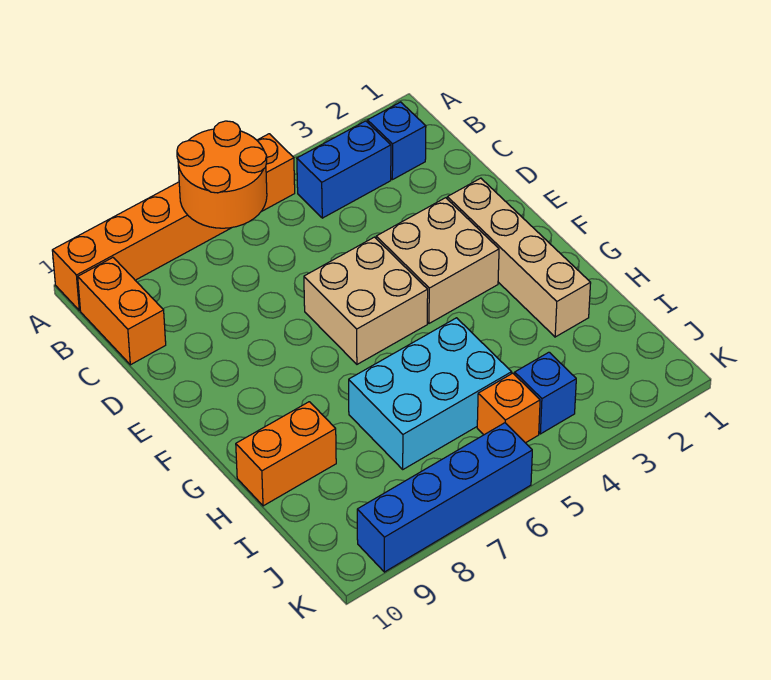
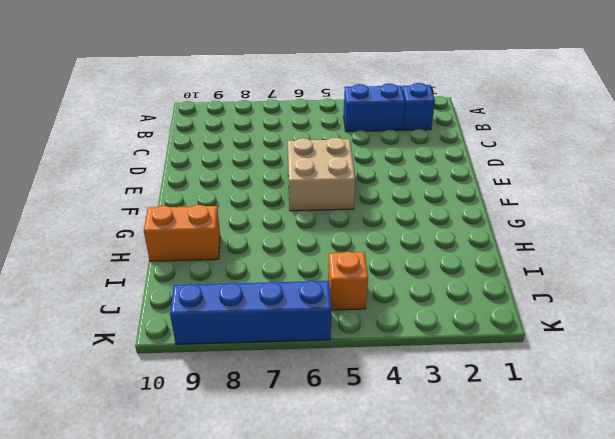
none -> orange brick A5:A10 level 1
none -> orange brick B10:C10 level 1
none -> tan brick E2:H2 level 1

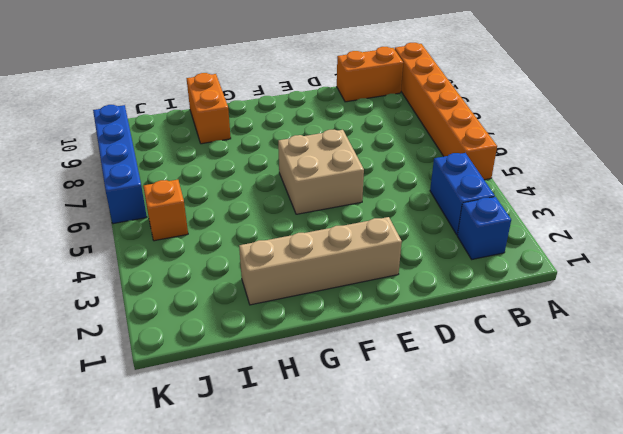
none -> tan brick E3:F4 level 1
none -> cyan brick H5:I7 level 1
none -> blue brick J4 level 1

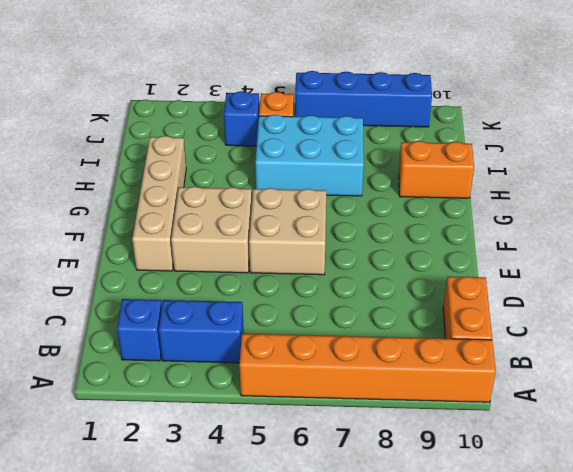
none -> orange round brick A6:B7 level 2

